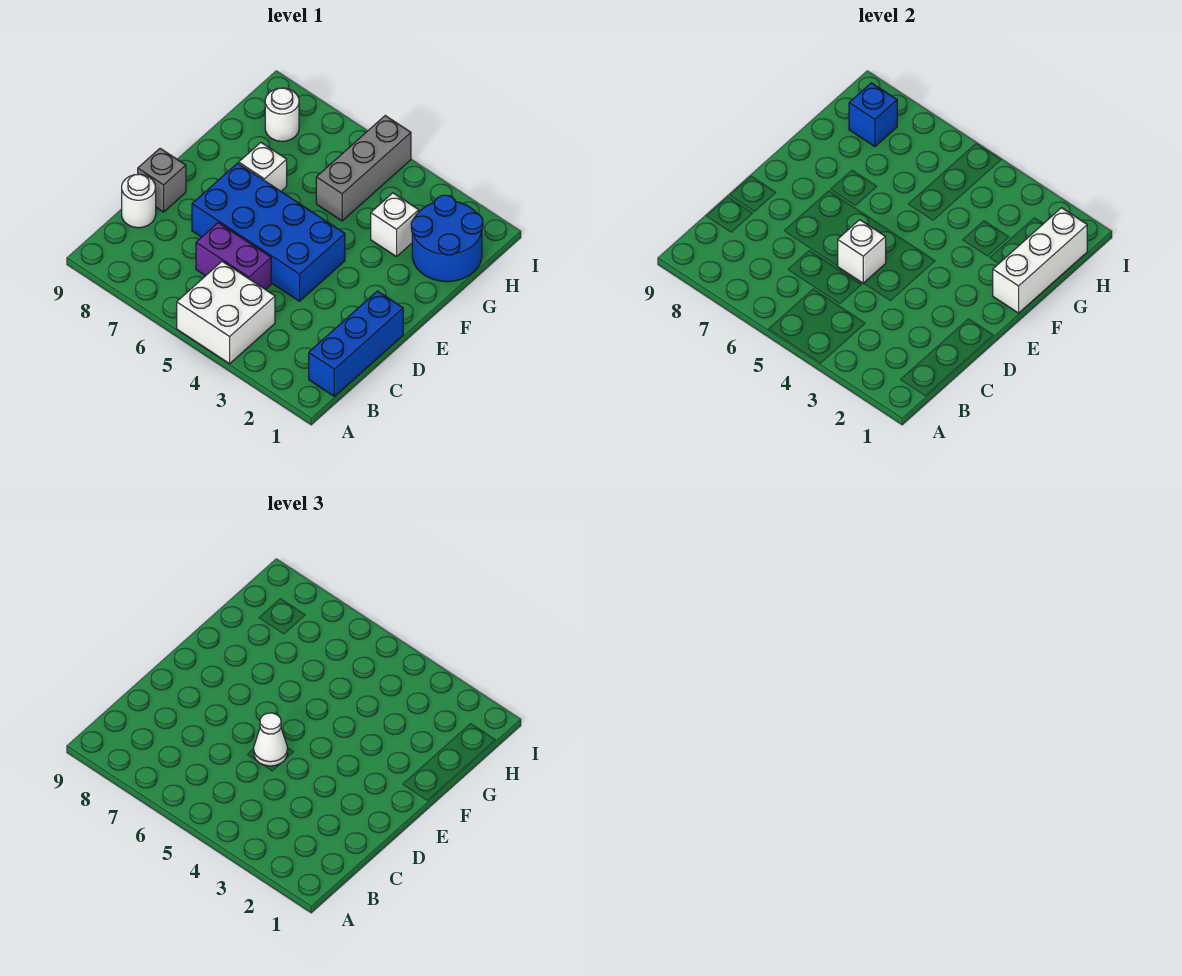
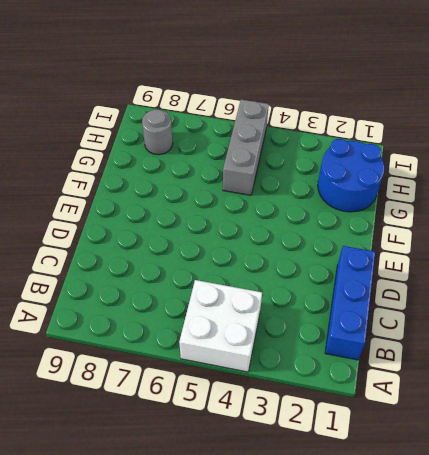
grey round brick H8 level 1 -> white round brick H8 level 1
none -> purple brick C5:C6 level 1
none -> white round brick C9 level 1
none -> blue brick D4:E7 level 1

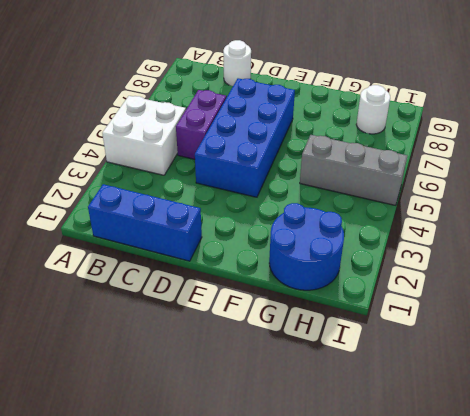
none -> grey brick D9 level 1
none -> white brick F7 level 1
none -> white brick G3 level 1

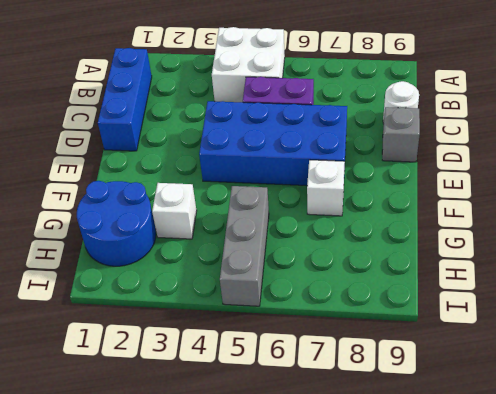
none -> white round brick H8 level 1
none -> white brick D5 level 2
none -> white brick F1:H1 level 2

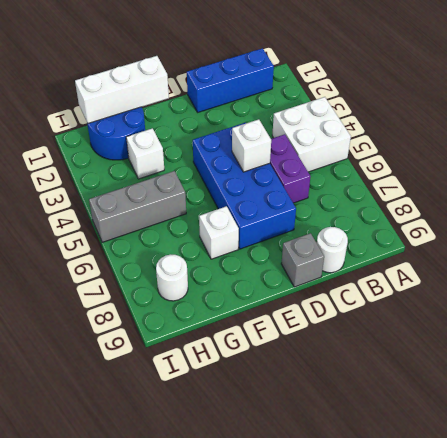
none -> blue brick H8 level 2
none -> white cone D5 level 3

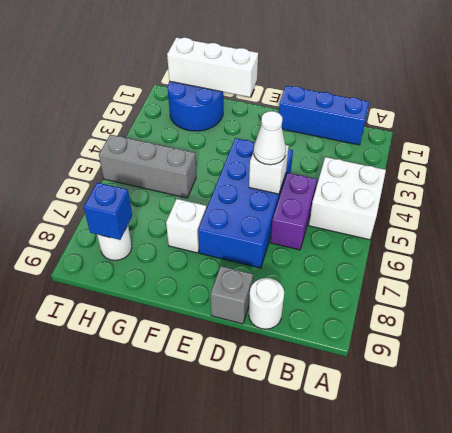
none -> white brick G3 level 1

